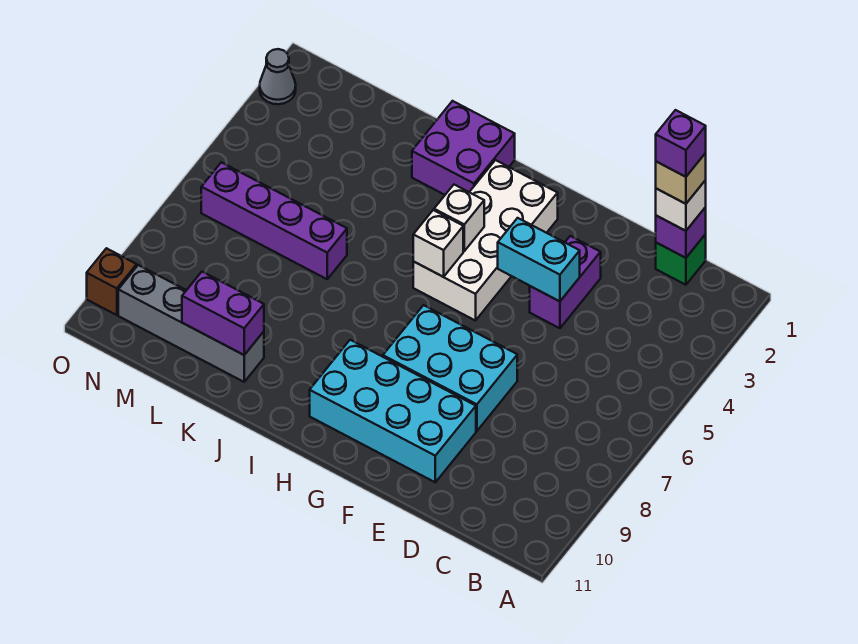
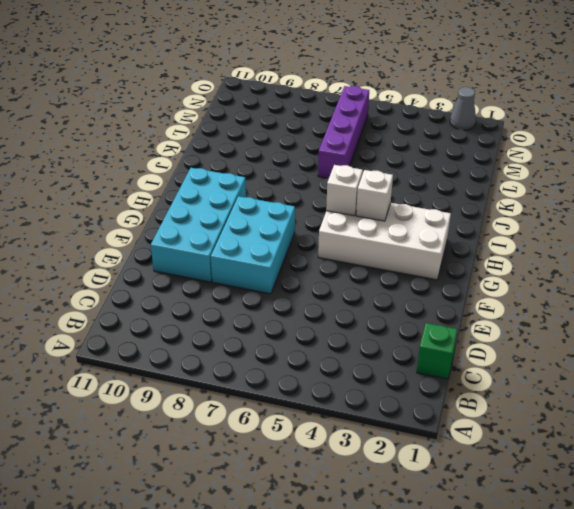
none -> purple brick E3:E4 level 1
none -> purple brick I1:J2 level 1
none -> grey brick K10:N10 level 1

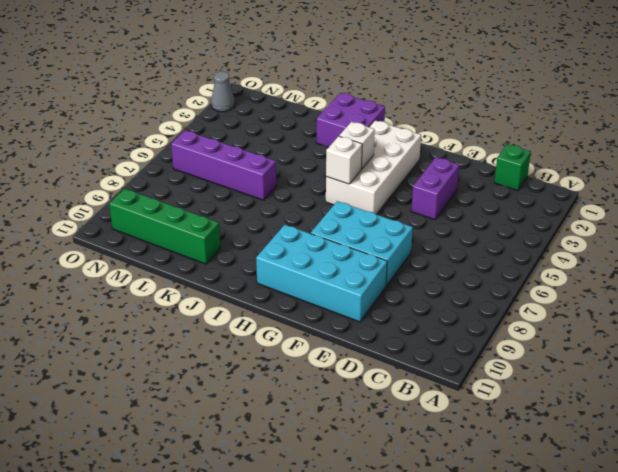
green brick K10:N10 level 1 -> grey brick K10:N10 level 1
none -> brown brick O10 level 1
none -> purple brick C1 level 2
none -> cyan brick E4:F4 level 2

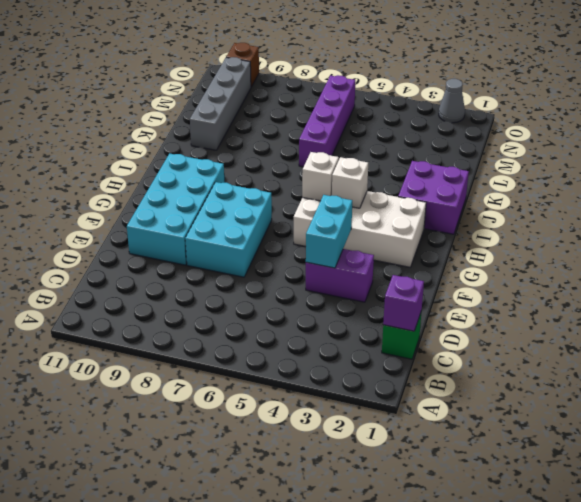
none -> purple brick K10:L10 level 2
none -> white brick C1 level 3
none -> tan brick C1 level 4

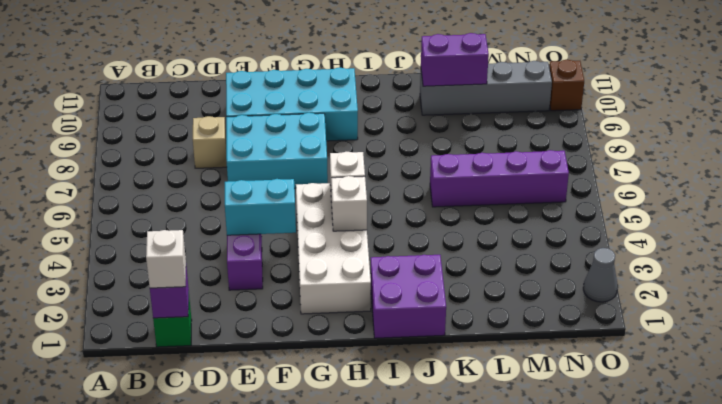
tan brick D8 level 1 -> tan brick C1 level 4
none -> purple brick C1 level 5

